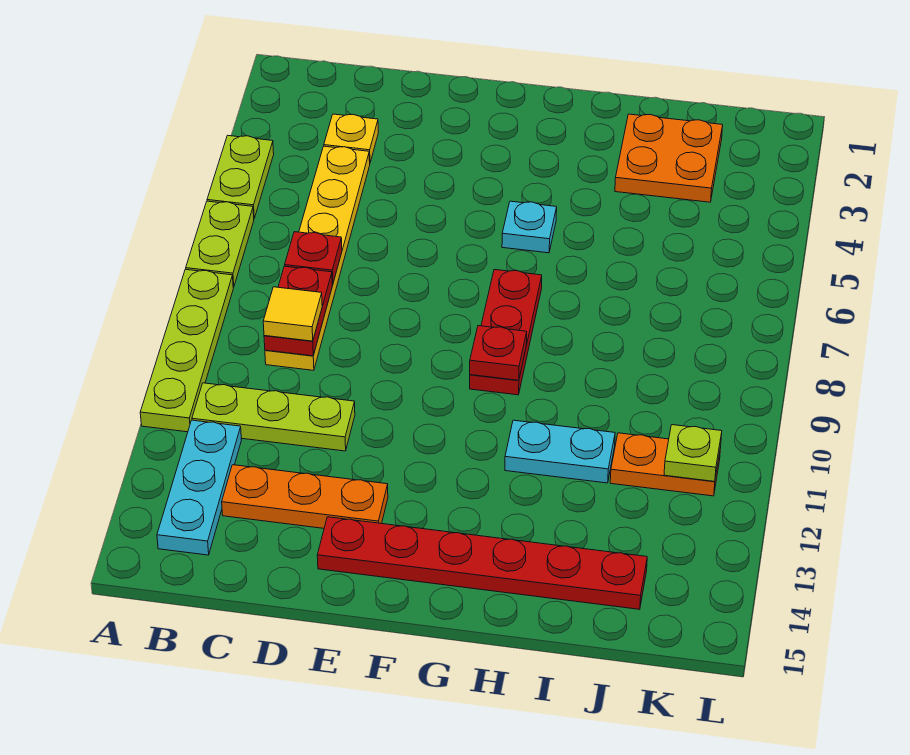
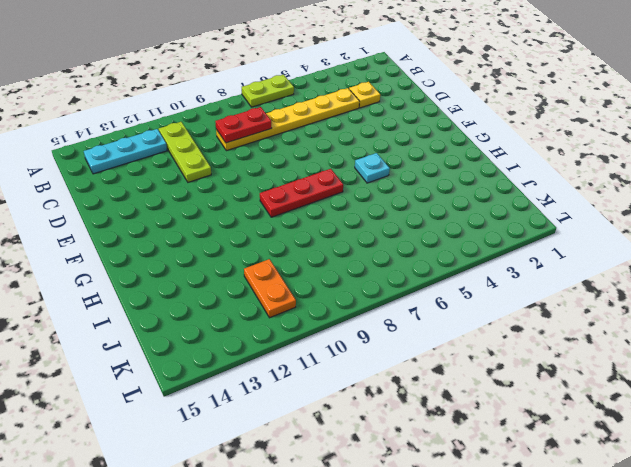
none -> lime plate A4:A5 level 1
none -> lime plate A8:A11 level 1
none -> orange plate C13:E13 level 1

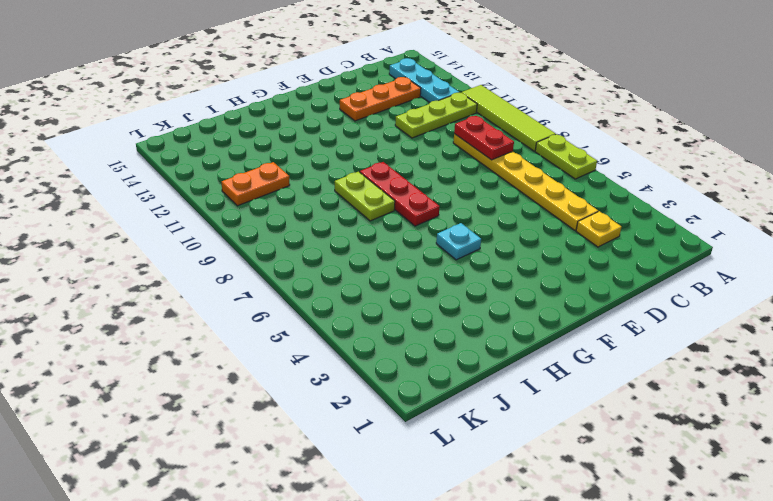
lime tile A8:A11 level 1 -> lime plate A8:A11 level 1
lime plate H8:H9 level 1 -> lime plate A4:A5 level 1
none -> red plate E14:J14 level 1
none -> cyan plate H11:I11 level 1
none -> orange plate I2:J3 level 1

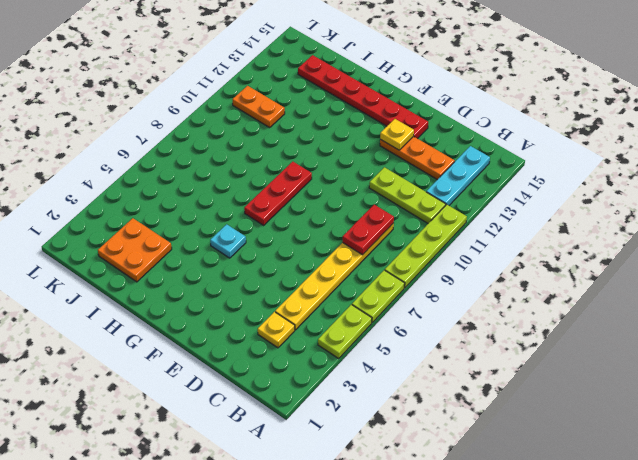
yellow plate E13 level 2 -> none
none -> cyan plate H11:I11 level 1
none -> red plate C7 level 2
none -> red plate G9 level 2

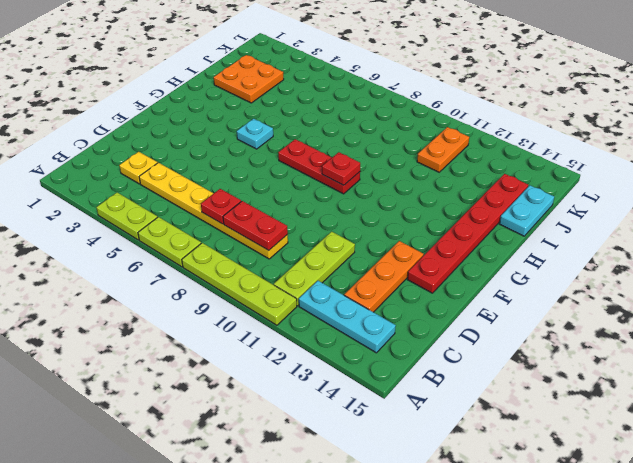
cyan plate I15:J15 level 1 -> cyan plate H11:I11 level 1
none -> lime plate K11 level 2
none -> yellow tile C9 level 3

